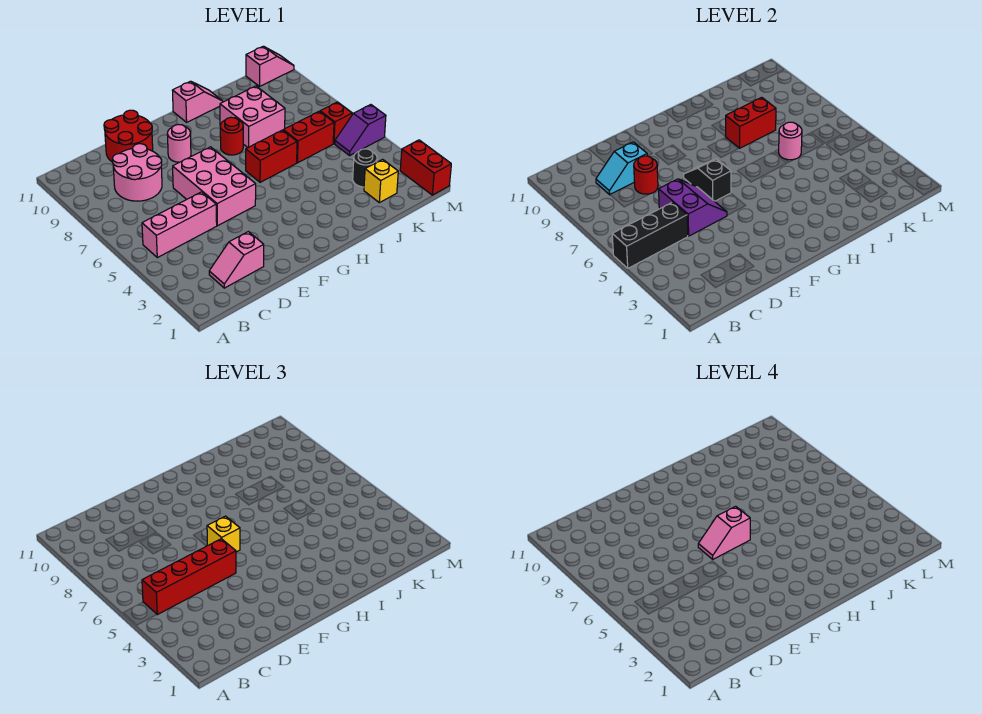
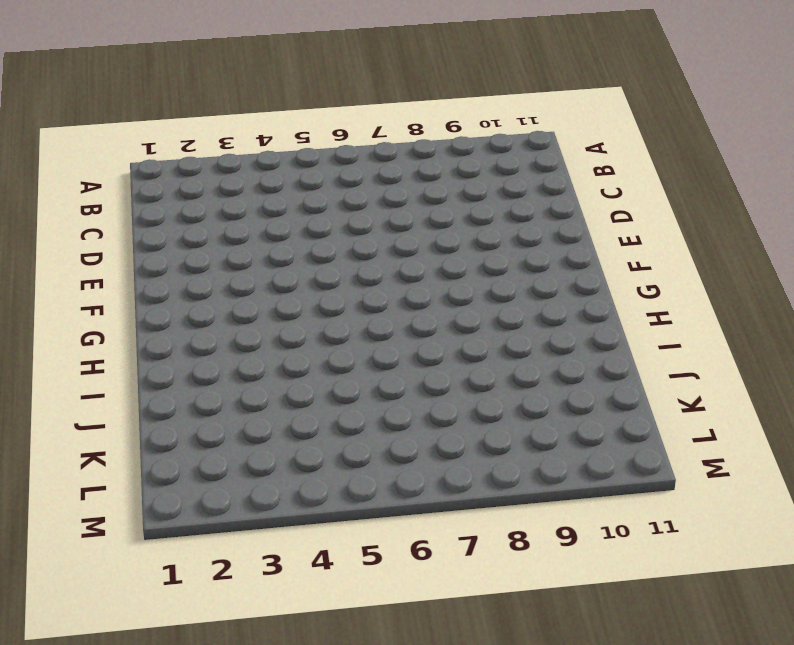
none -> pink brick B5:D5 level 1
none -> pink slope C2:D2 level 1 top D
none -> pink round brick C8:D9 level 1

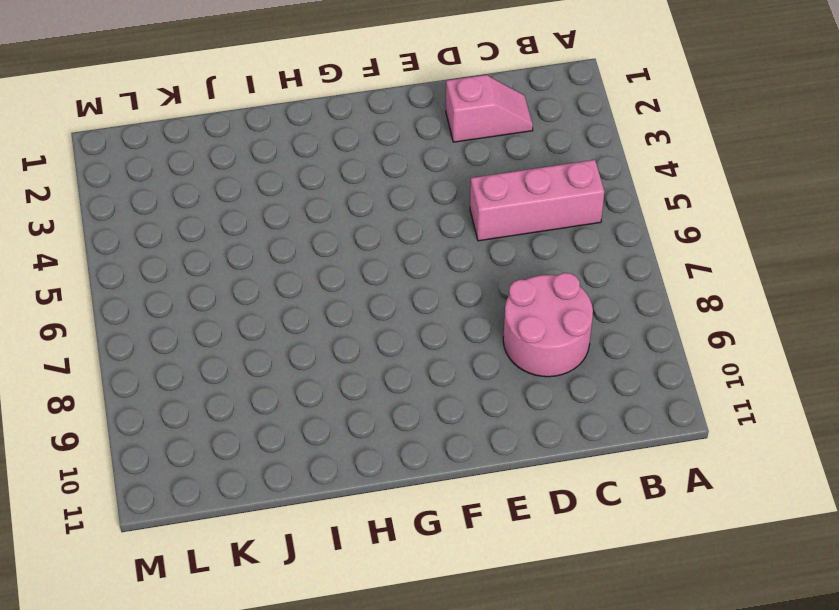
none -> red round brick D10:E11 level 1
none -> pink brick E5:F7 level 1
none -> pink round brick F9 level 1

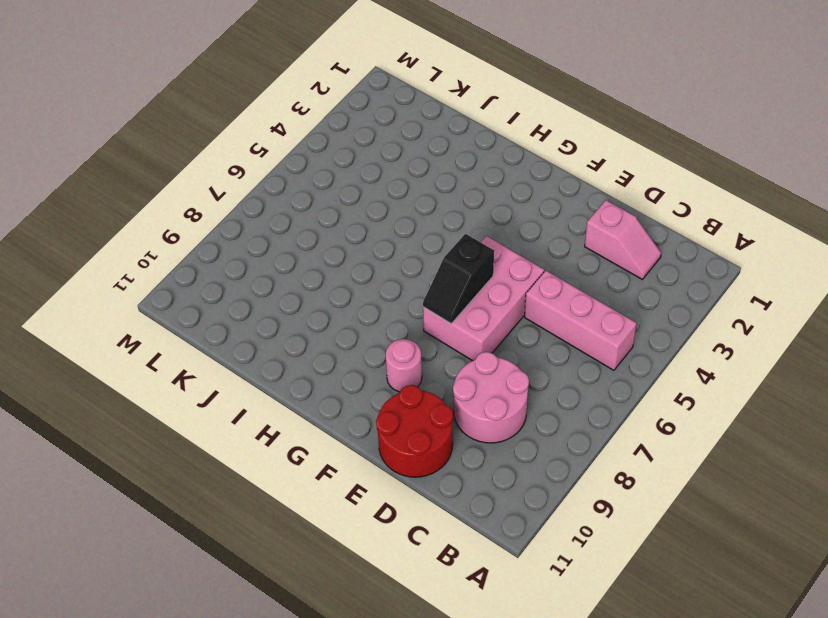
none -> red brick H6:I6 level 1
none -> red round brick H8 level 1
none -> pink slope H11:I11 level 1 top H

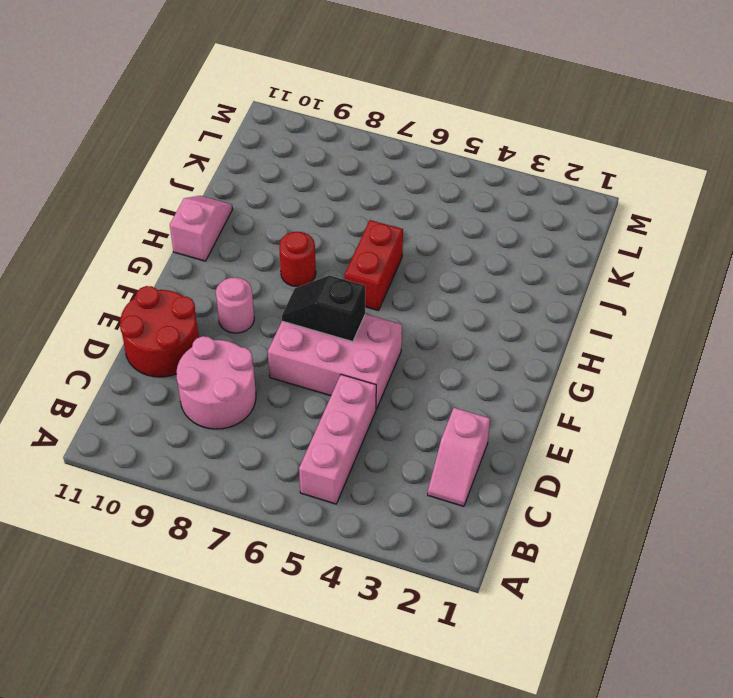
none -> pink brick I8:J9 level 1
none -> red brick J6:K6 level 1
none -> yellow brick K2 level 1

